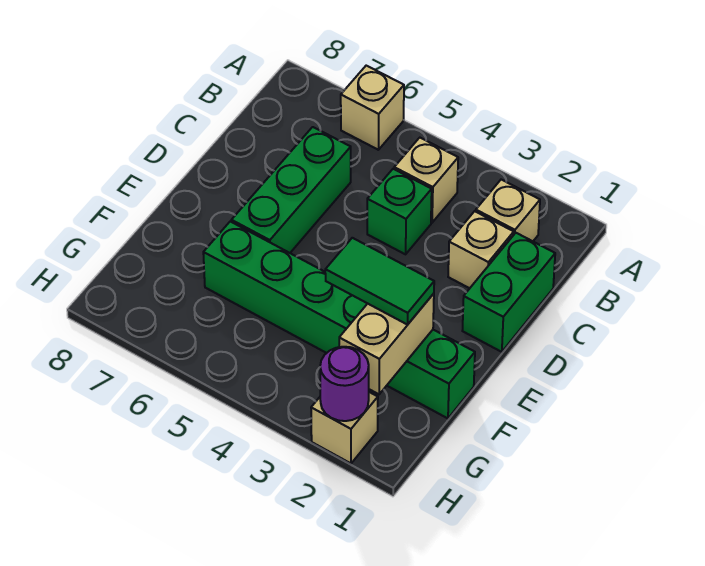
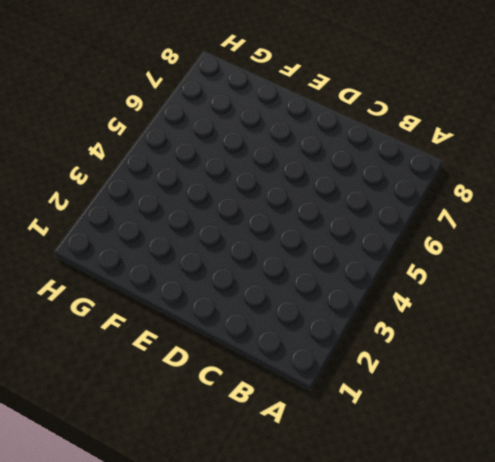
none -> tan brick A6 level 1
none -> tan brick B2 level 1
none -> tan brick B4 level 1

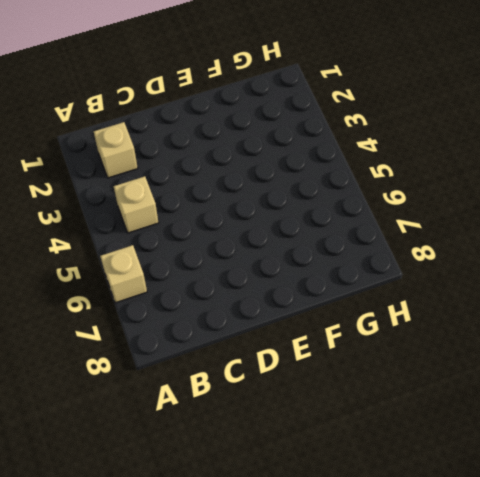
none -> green brick C1:D1 level 1
none -> tan brick C2 level 1
none -> green brick C4 level 1

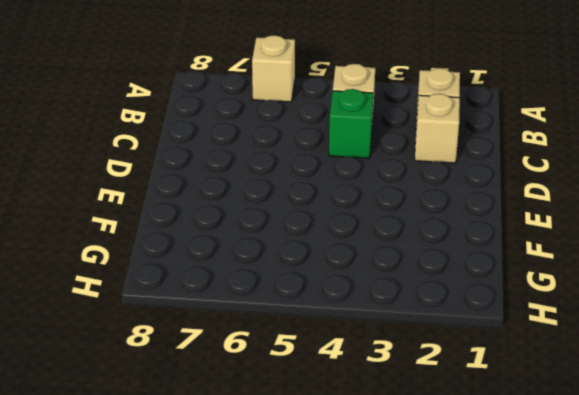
none -> green brick C1:D1 level 1
none -> green brick C6:E6 level 1
none -> green brick F1:F6 level 1

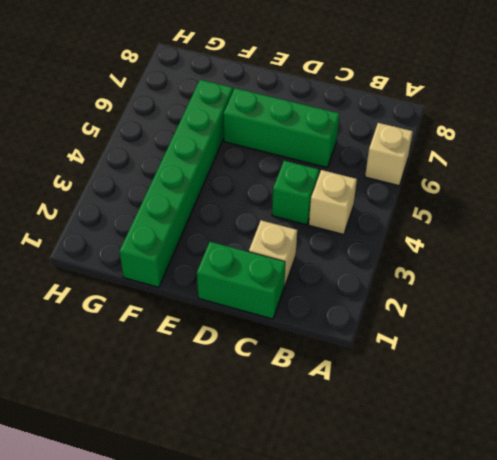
none -> tan brick B2 level 1
none -> tan brick H2 level 1
none -> tan brick F2:G2 level 2

